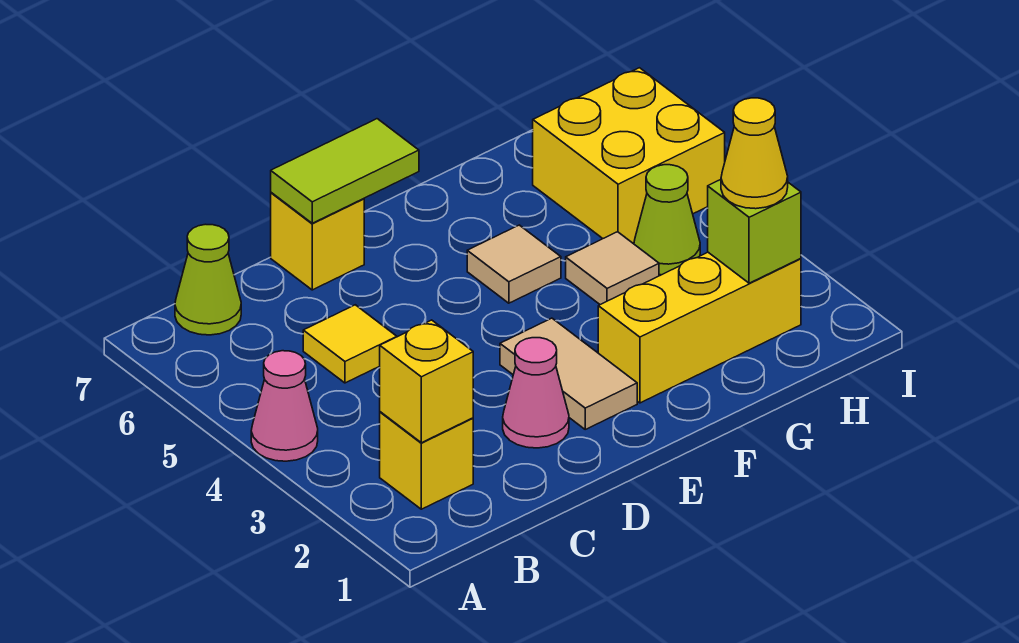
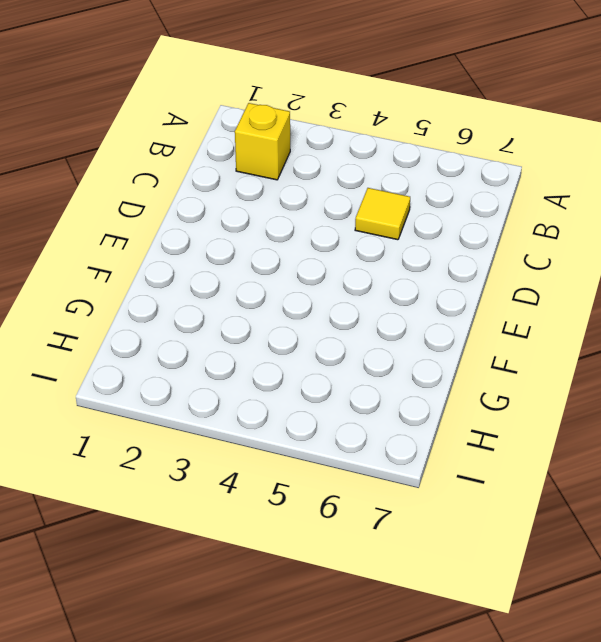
none -> pink cone A4 level 1
none -> lime cone B7 level 1
none -> pink cone D2 level 1

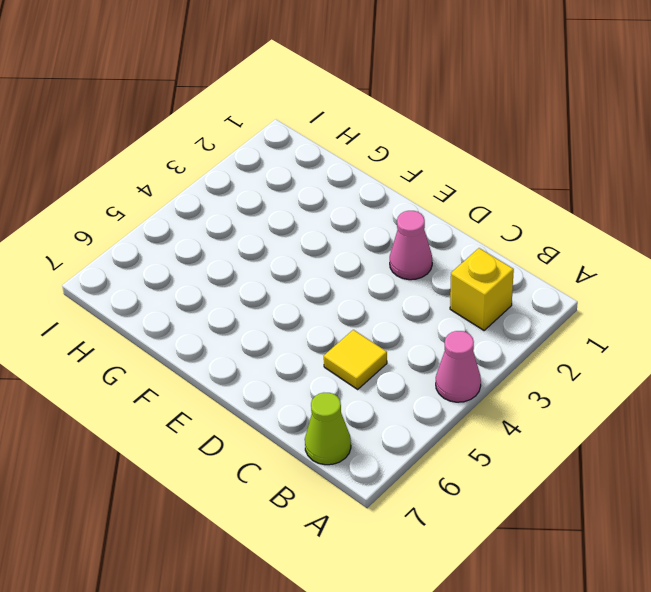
none -> yellow brick D7 level 1
none -> tan tile E2:E3 level 1
none -> yellow brick F2:H2 level 1

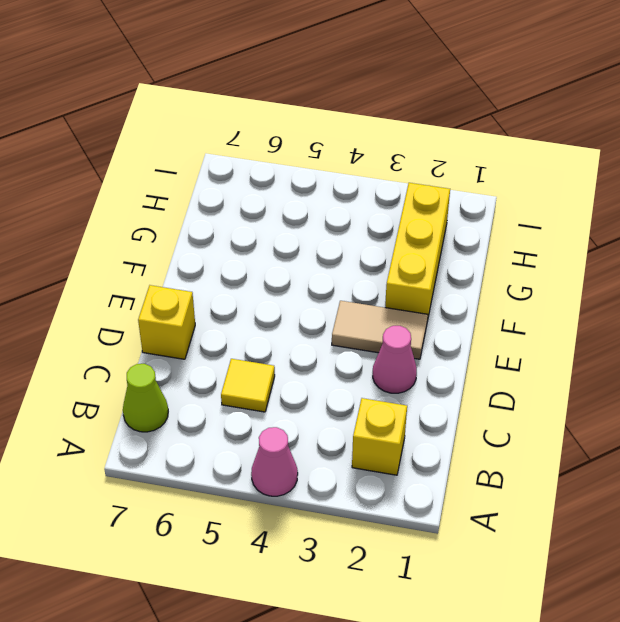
none -> tan tile F5 level 1
none -> tan tile G4 level 1
none -> lime cone H4 level 1

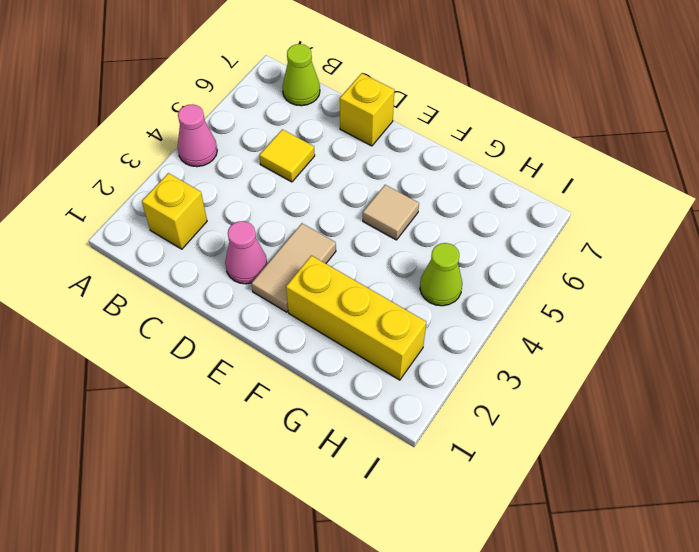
none -> tan tile G4 level 1
none -> yellow brick H5:I6 level 1
none -> yellow brick B2 level 2

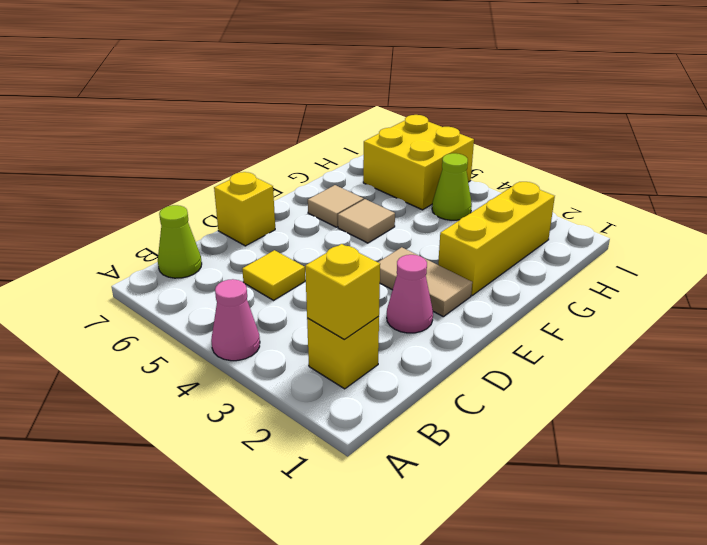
tan tile F6 level 1 -> tan tile G4 level 1
none -> lime tile D7:E7 level 2
none -> lime brick H2 level 2
none -> yellow cone H2 level 3

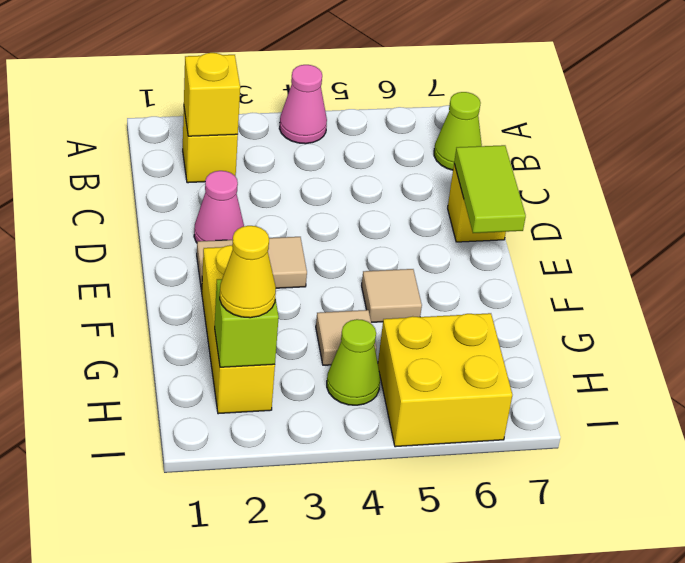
none -> yellow tile C5 level 1

